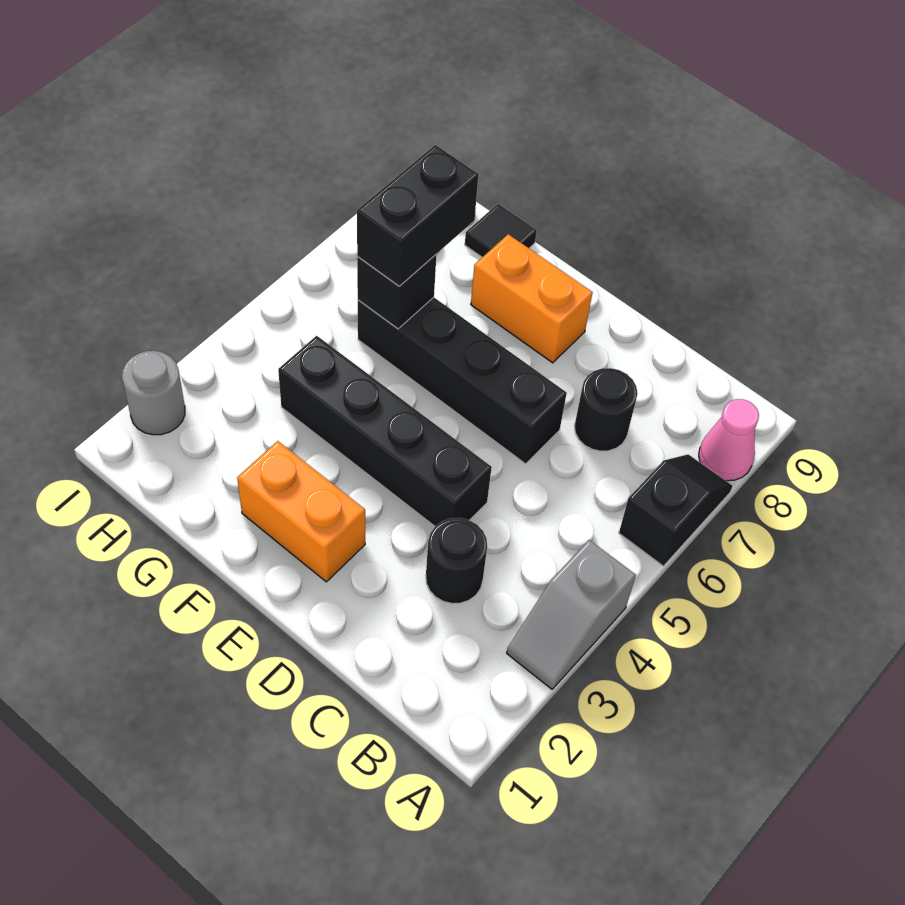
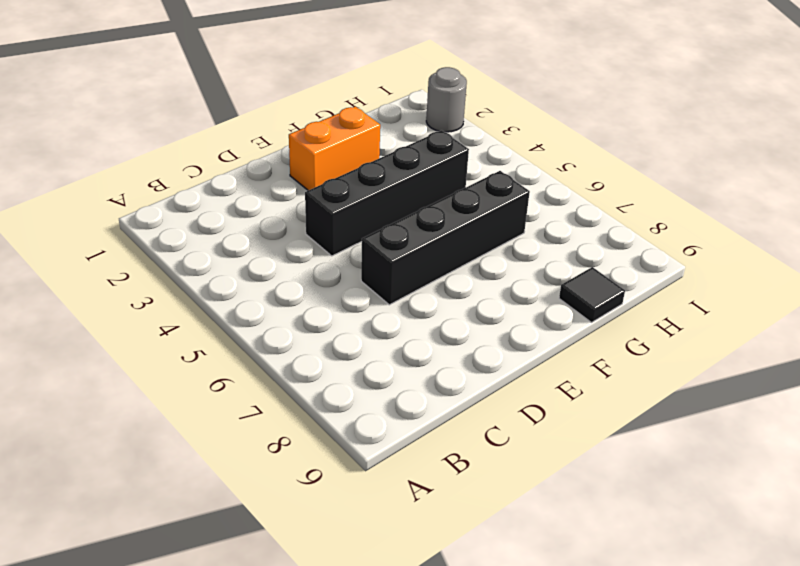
none -> grey slope A3:A4 level 1 top 4
none -> black slope A6:A7 level 1 top 6
none -> pink cone A8 level 1

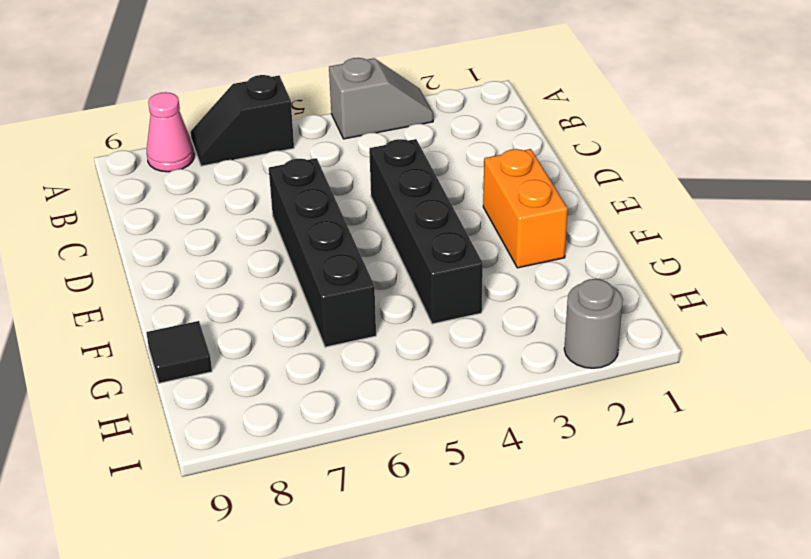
none -> black round brick C3 level 1
none -> black round brick C7 level 1
none -> orange brick E8:F8 level 1

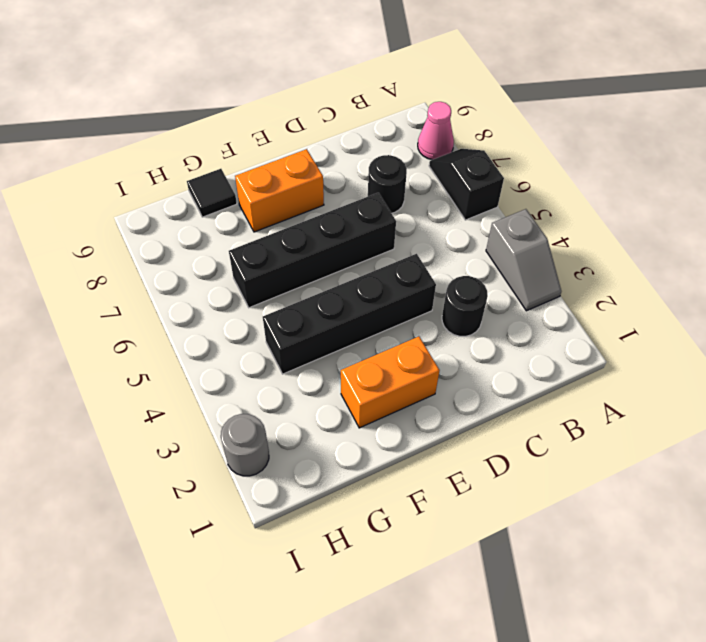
none -> black brick G6 level 2
none -> black brick G6:G7 level 3

